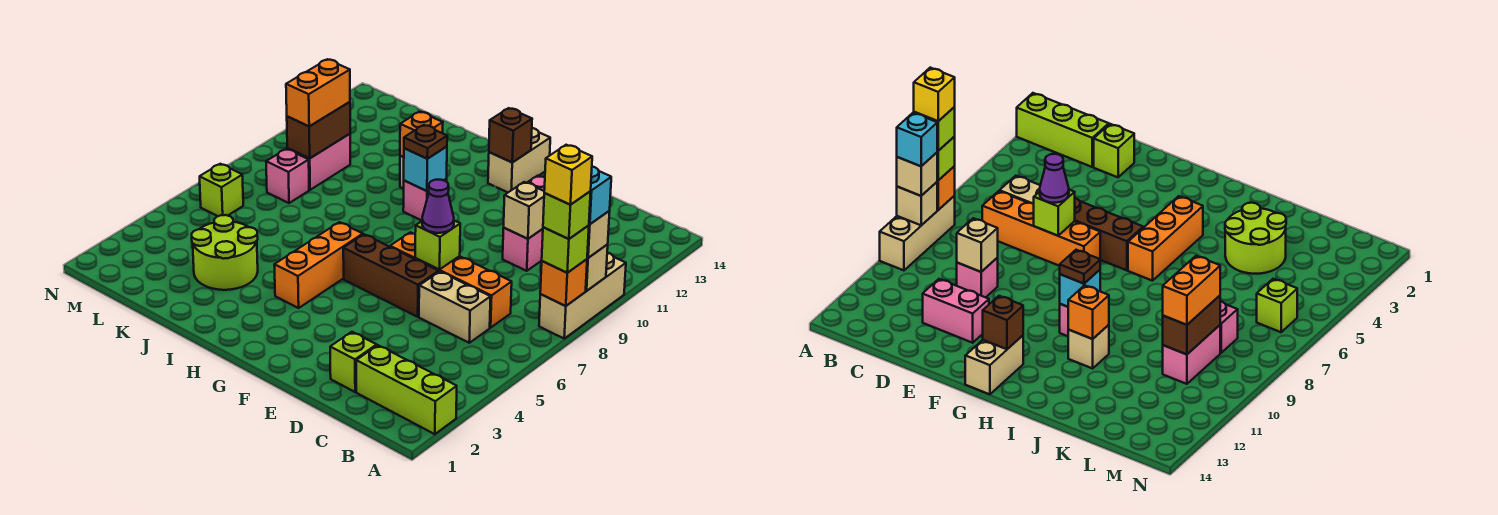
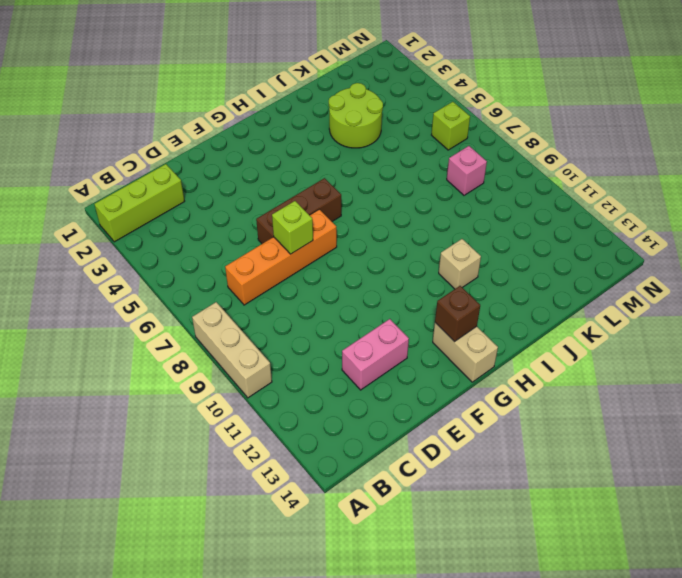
none -> tan brick C6:D6 level 1
none -> lime brick D2 level 1
none -> pink brick D10 level 1
none -> orange brick H4:H6 level 1

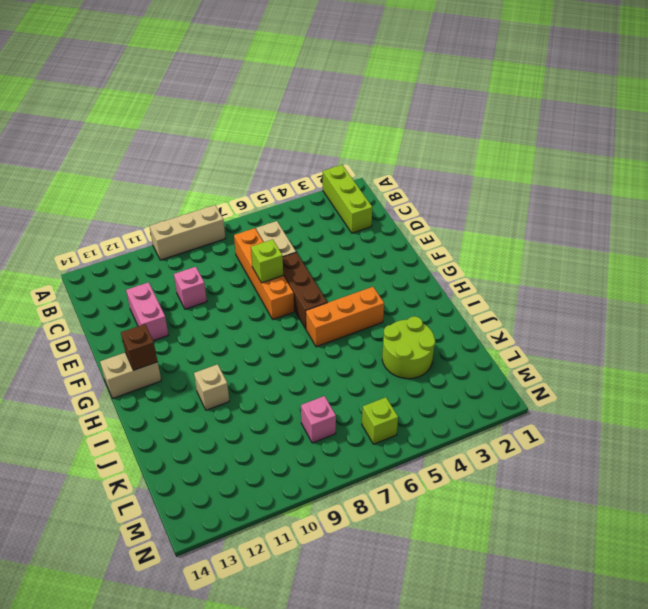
none -> lime brick D2 level 1
none -> pink brick H10 level 1
none -> pink brick L9:L10 level 1
none -> orange brick A8 level 2

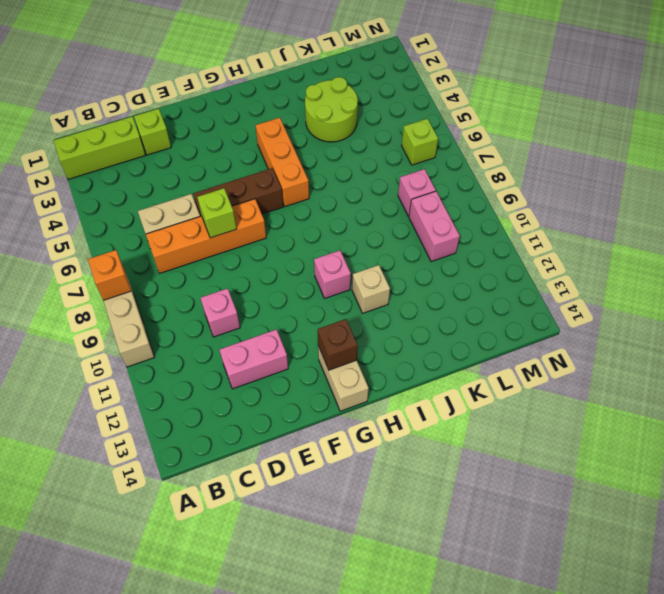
none -> tan brick A9 level 2
none -> tan brick D10 level 2
none -> cyan brick H10 level 2
none -> orange brick I11 level 2

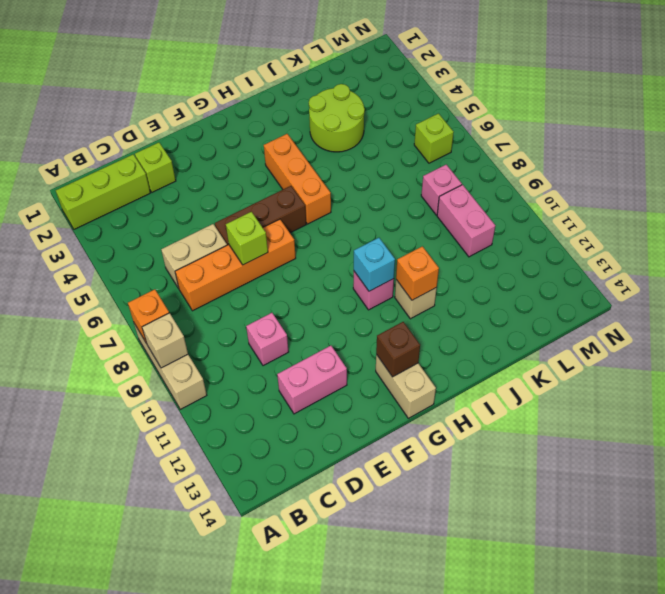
none -> tan brick D10 level 2
none -> brown brick L9:L10 level 2
none -> lime brick A8 level 3
none -> tan brick A9 level 3

